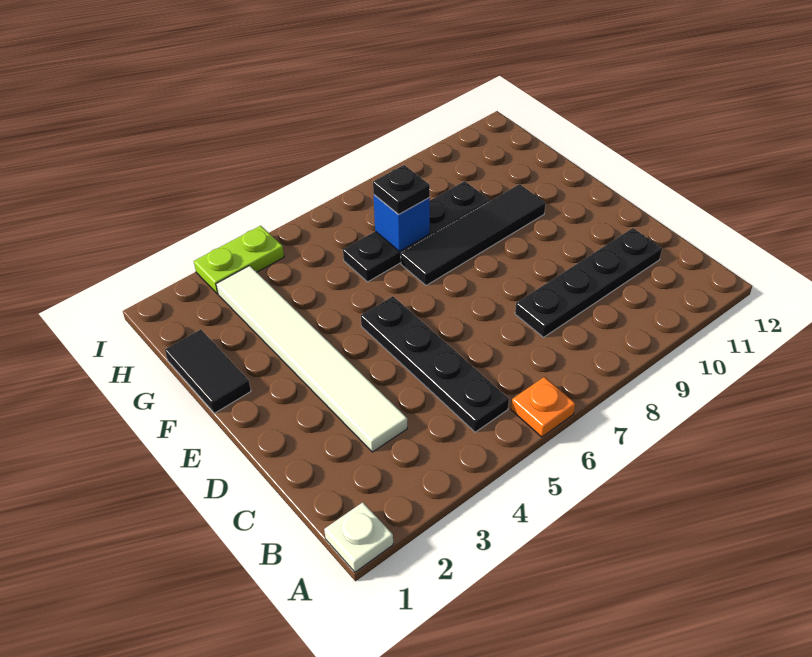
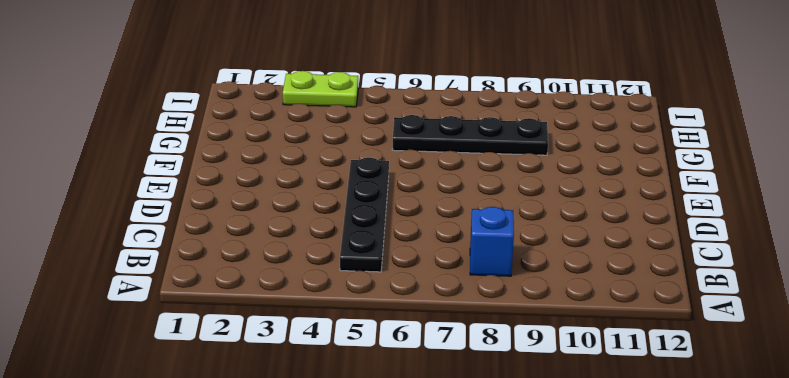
blue brick B8 level 1 -> blue brick G7 level 2
none -> white plate A1 level 1
none -> orange plate A6 level 1

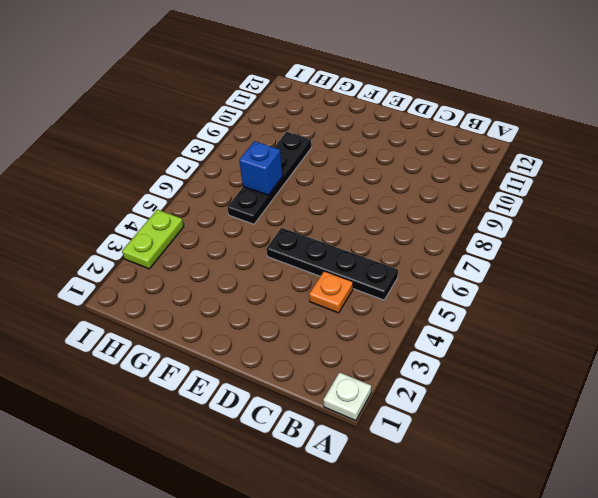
orange plate C4 level 1 -> orange plate A6 level 1
none -> white tile C3:H3 level 1
none -> black plate C8:C11 level 1

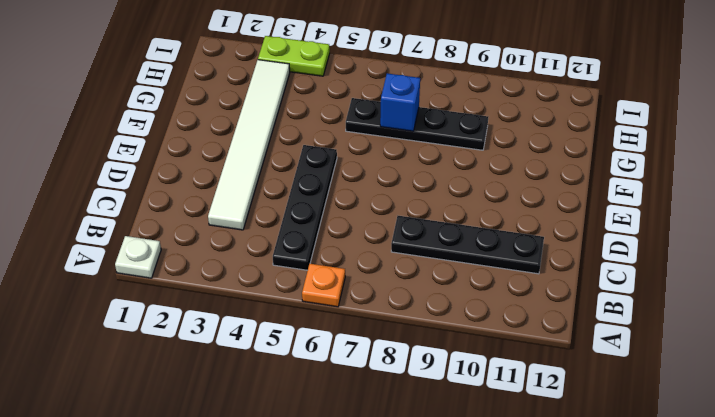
none -> black tile F1:G1 level 1
none -> black tile F7:F10 level 1

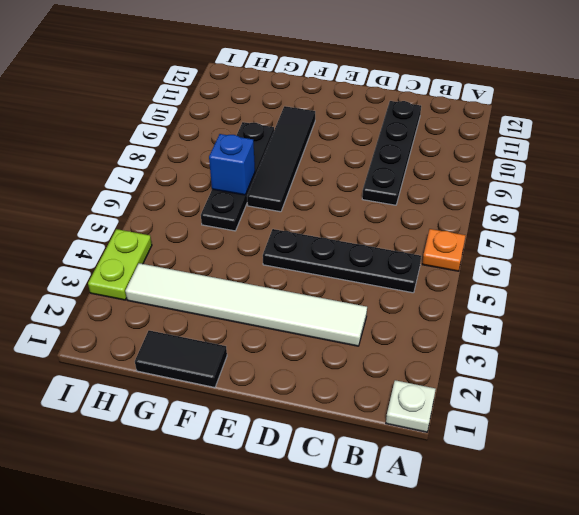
none -> black plate G7 level 3

